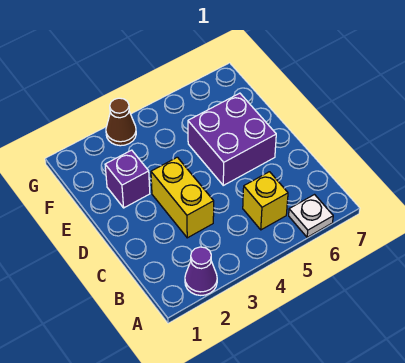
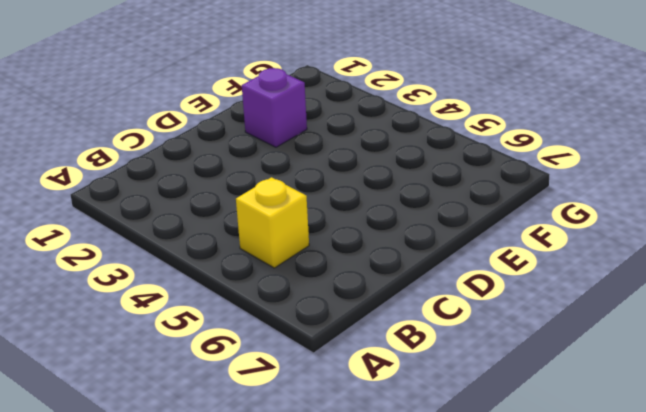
none -> purple cone A2 level 1
none -> white plate A6 level 1

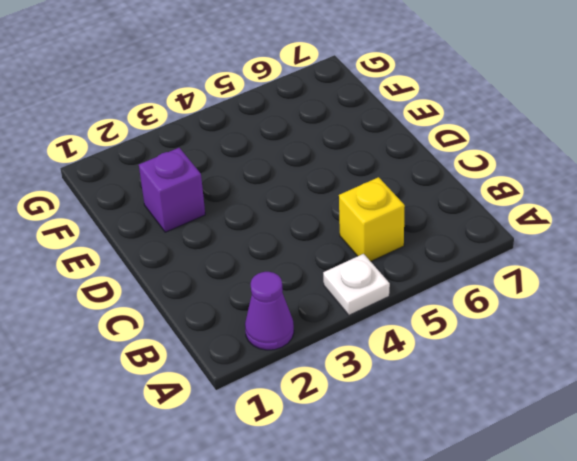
white plate A4 level 1 -> white plate A6 level 1
none -> yellow brick C3:D3 level 1
none -> purple brick D5:E6 level 1

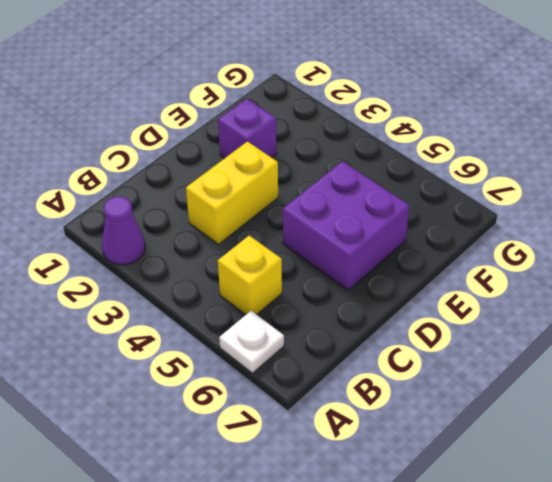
none -> brown cone G3 level 1

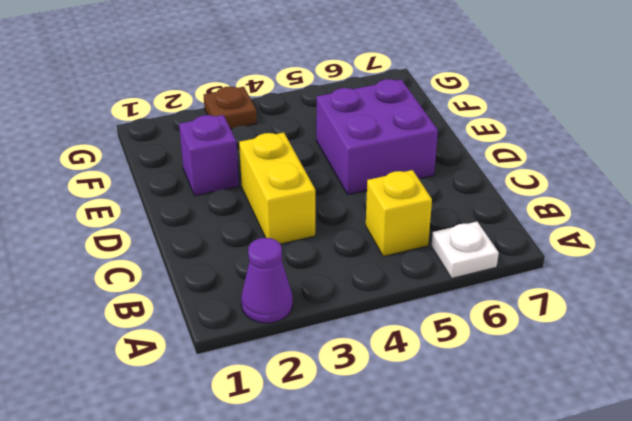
brown plate G3 level 1 -> brown cone G3 level 1

